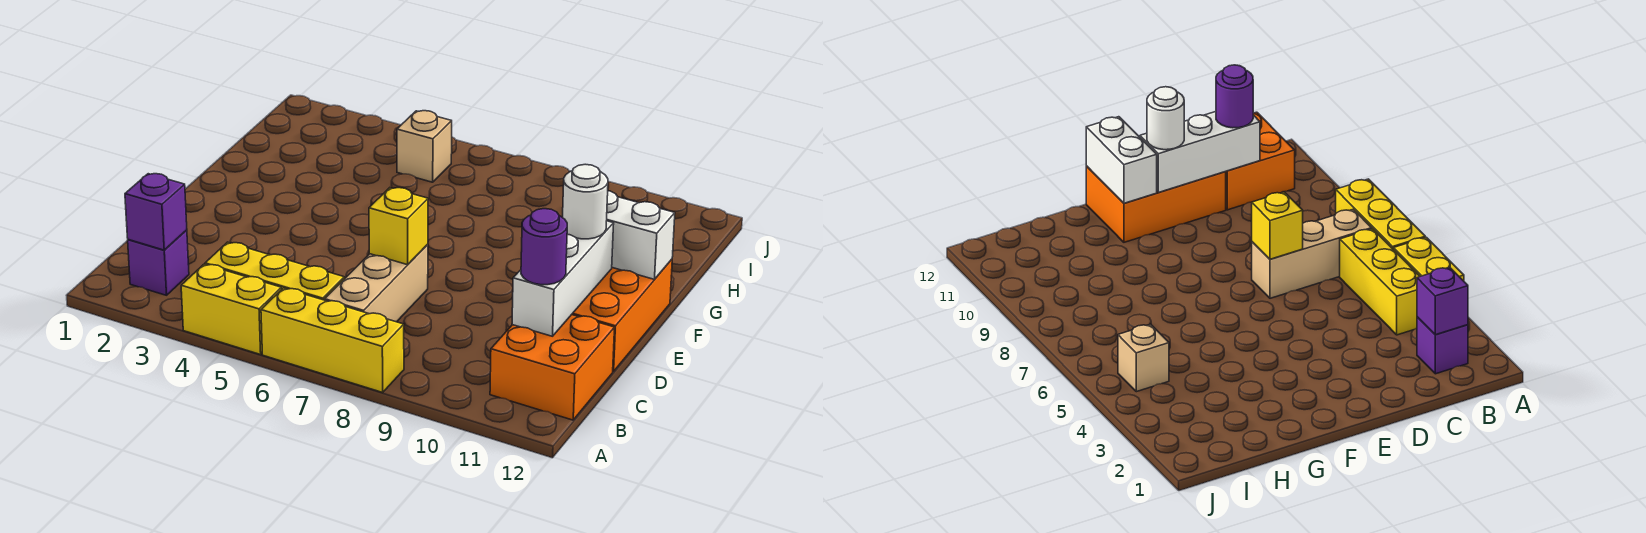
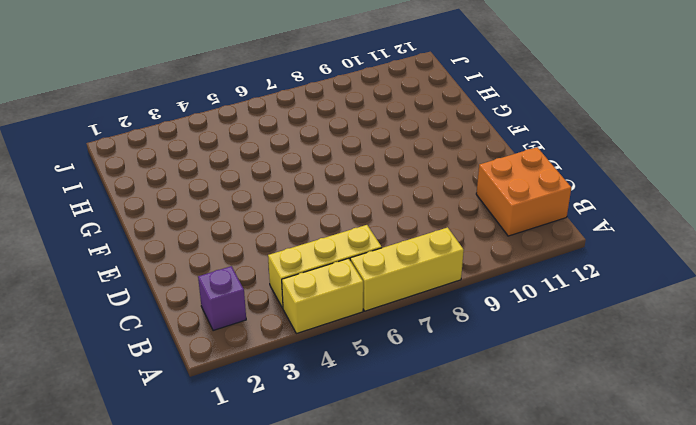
none -> tan brick B7:D7 level 1
none -> orange brick D11:F12 level 1
none -> tan brick I5 level 1

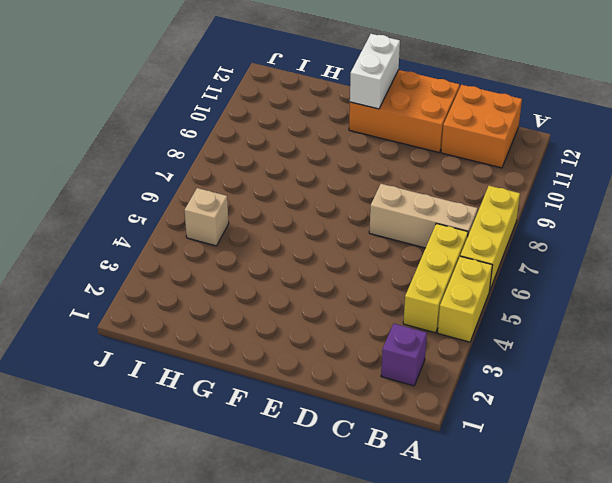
none -> purple brick B2 level 2
none -> white brick C11:E11 level 2
none -> yellow brick D7 level 2

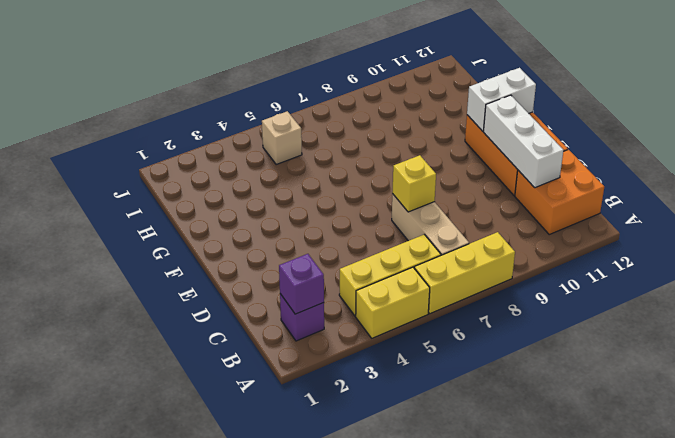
none -> purple round brick C11 level 3
none -> white round brick E11 level 3

